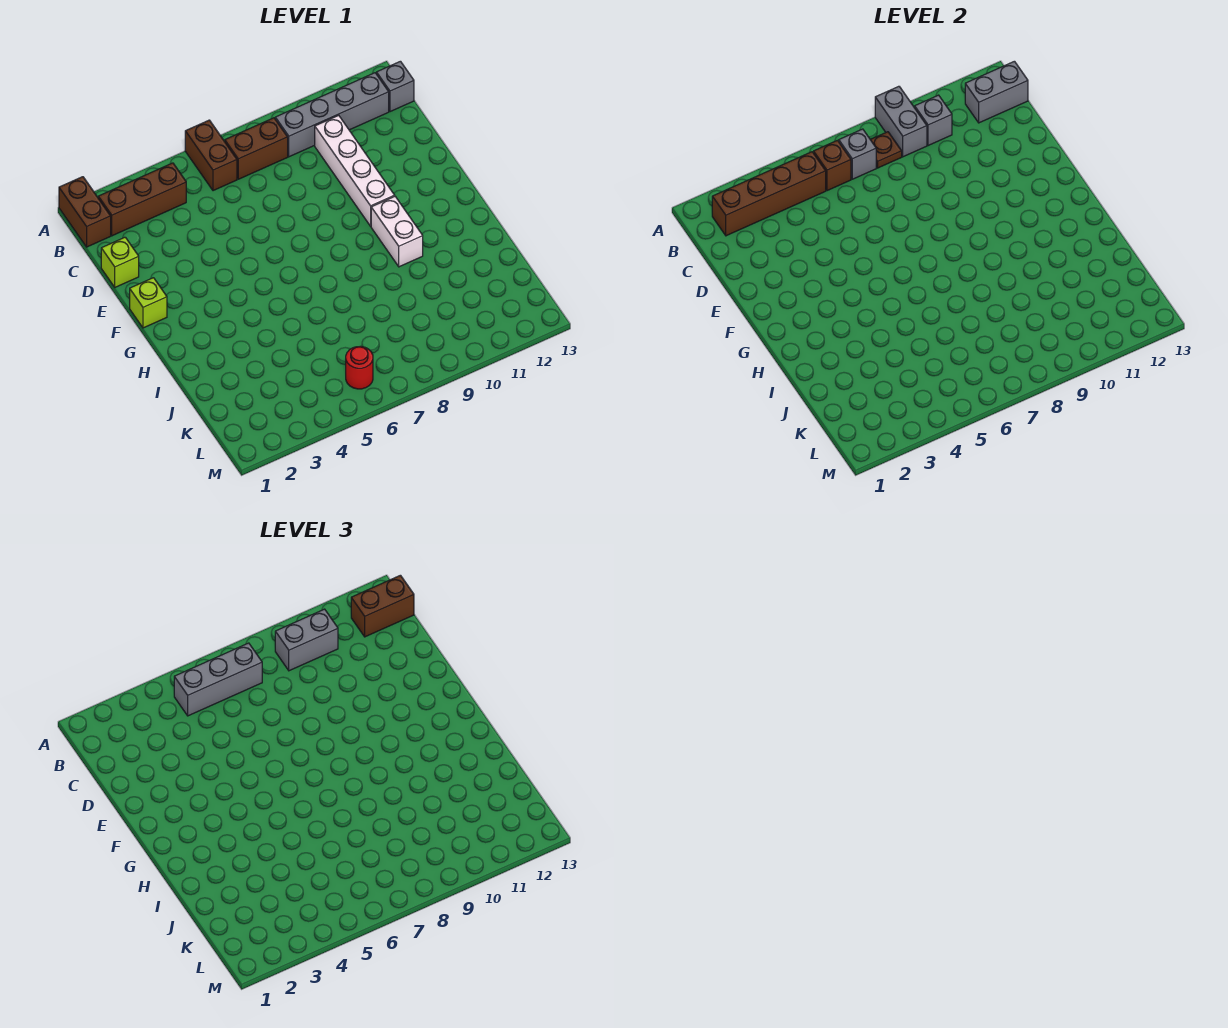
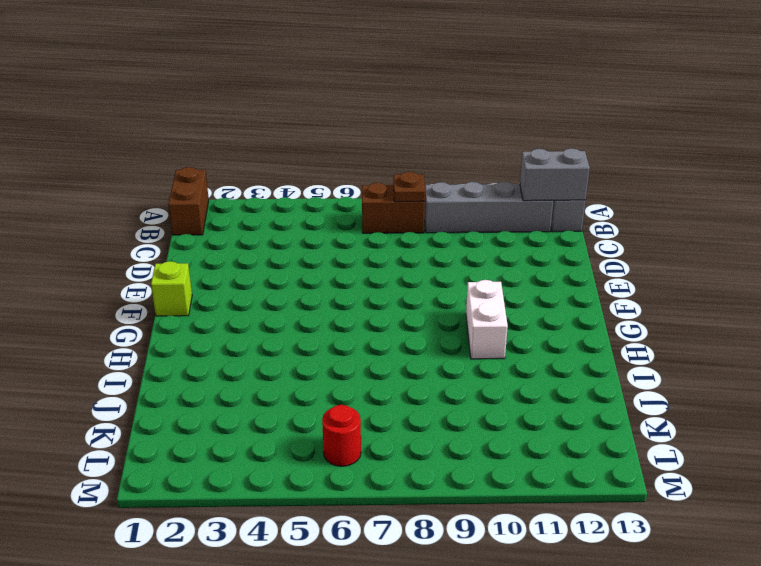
none -> brown brick A6:B6 level 1
none -> brown brick B2:B4 level 1
none -> white brick C10:F10 level 1

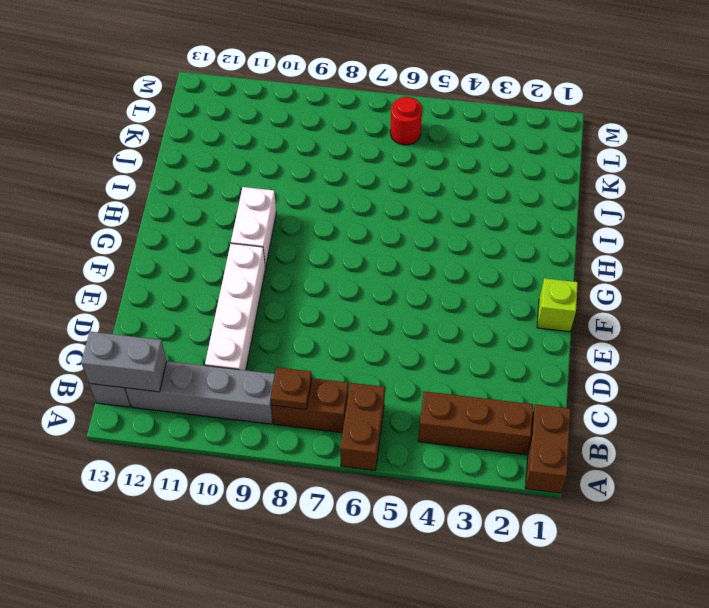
none -> lime brick D1 level 1
none -> grey brick A9:B9 level 2
none -> brown brick B2:B5 level 2

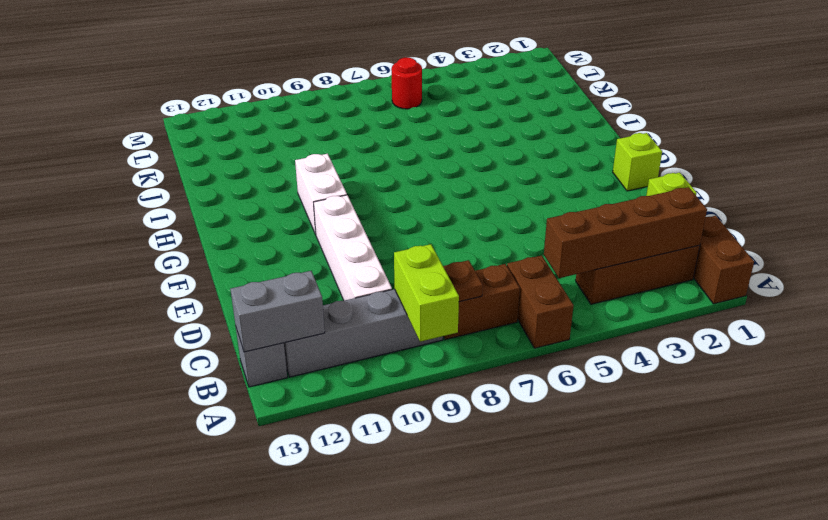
lime brick A9:B9 level 2 -> grey brick A9:B9 level 2
none -> brown brick B6 level 2
none -> grey brick B7 level 2
none -> grey brick B10 level 2

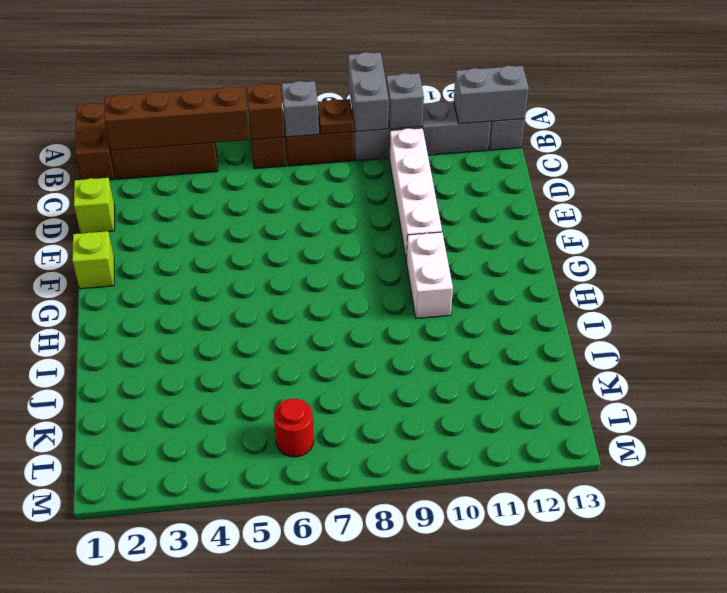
none -> grey brick B5:B7 level 3
none -> grey brick B9:B10 level 3
none -> brown brick B12:B13 level 3

